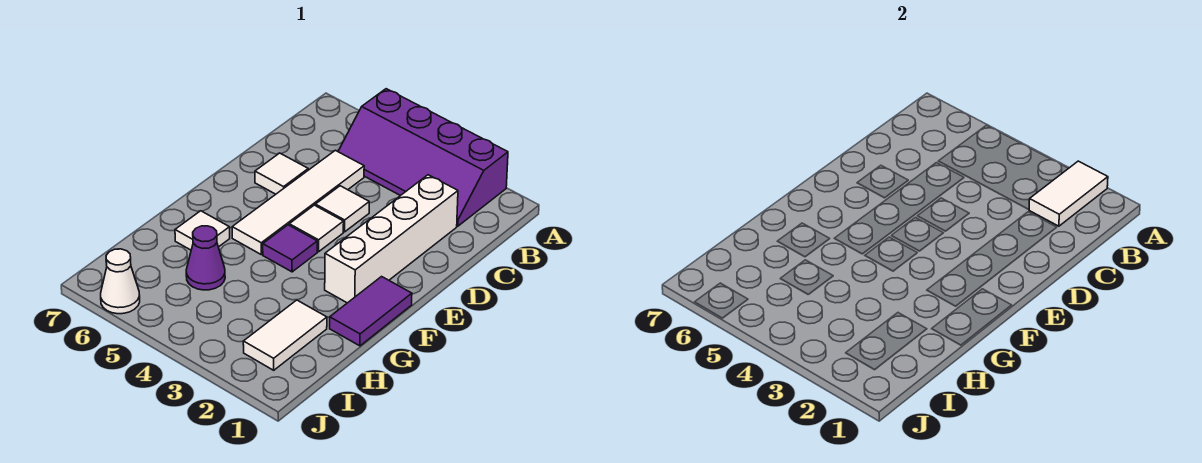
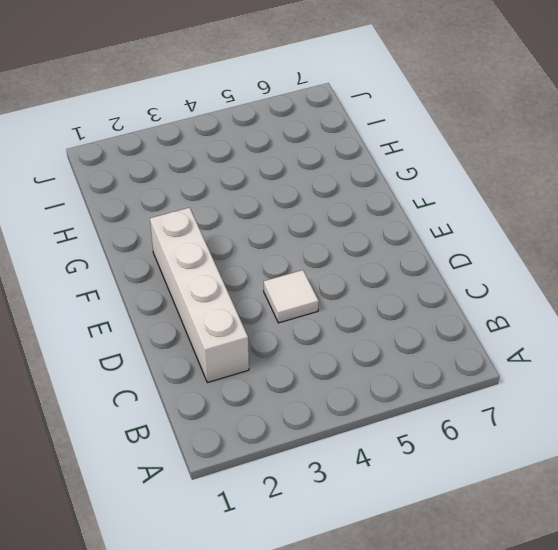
none -> purple slope A2:B5 level 1 top A
none -> white tile C5:F5 level 1
none -> white tile D6 level 1

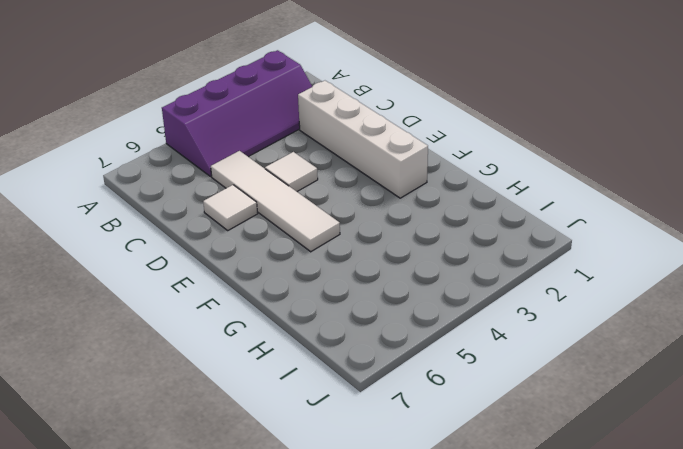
none -> white tile E4 level 1
none -> purple tile F1:G1 level 1
none -> purple tile F4 level 1

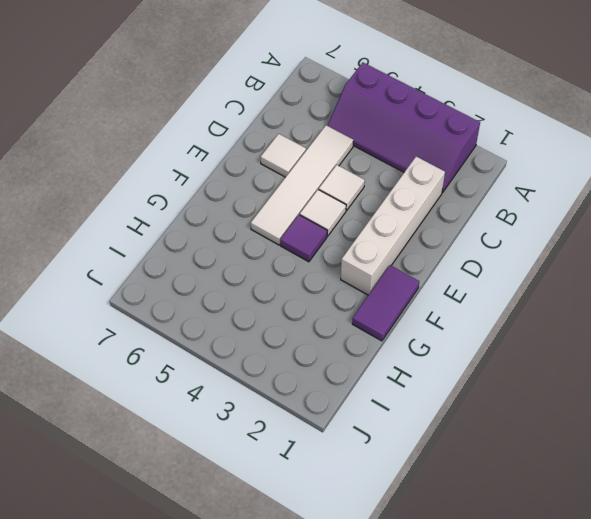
none -> white tile G6 level 1
none -> white tile H2:I2 level 1
none -> purple cone H5 level 1

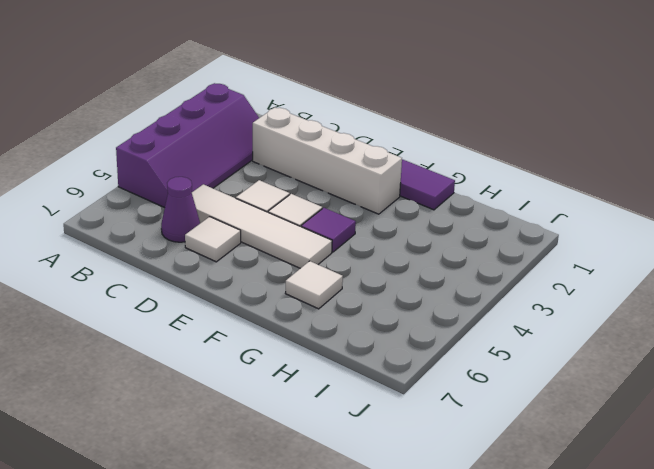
purple cone C6 level 1 -> purple cone H5 level 1
none -> white tile H2:I2 level 1
none -> white cone J6 level 1
none -> white tile A2:B2 level 2

